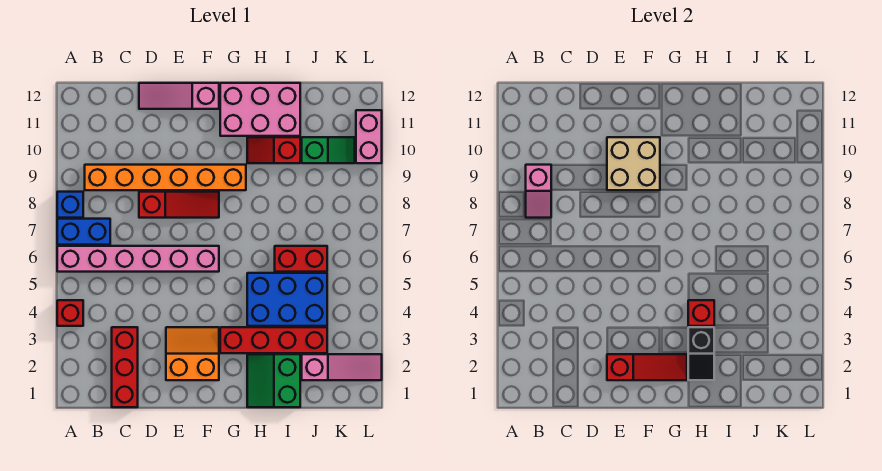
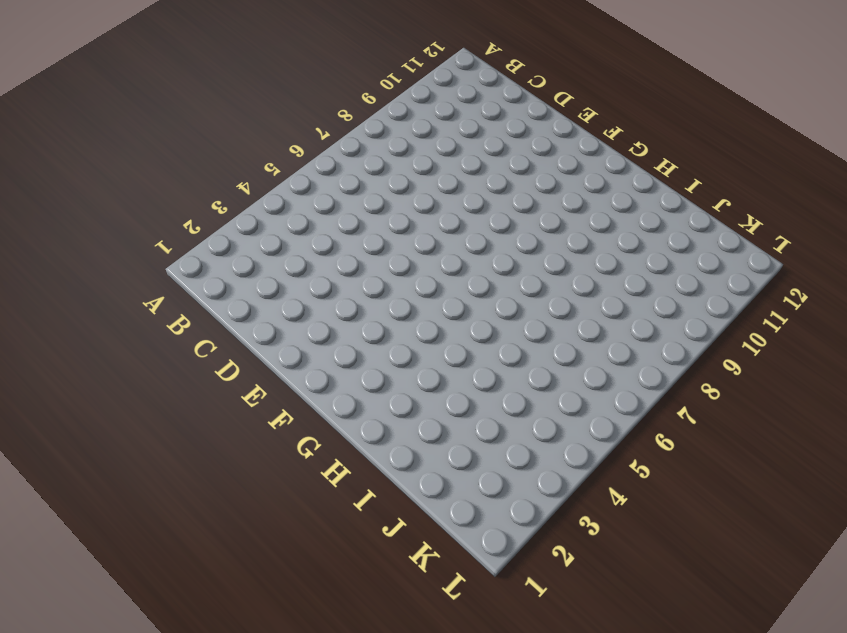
none -> red brick A4 level 1
none -> pink brick A6:F6 level 1
none -> blue brick A7:B7 level 1

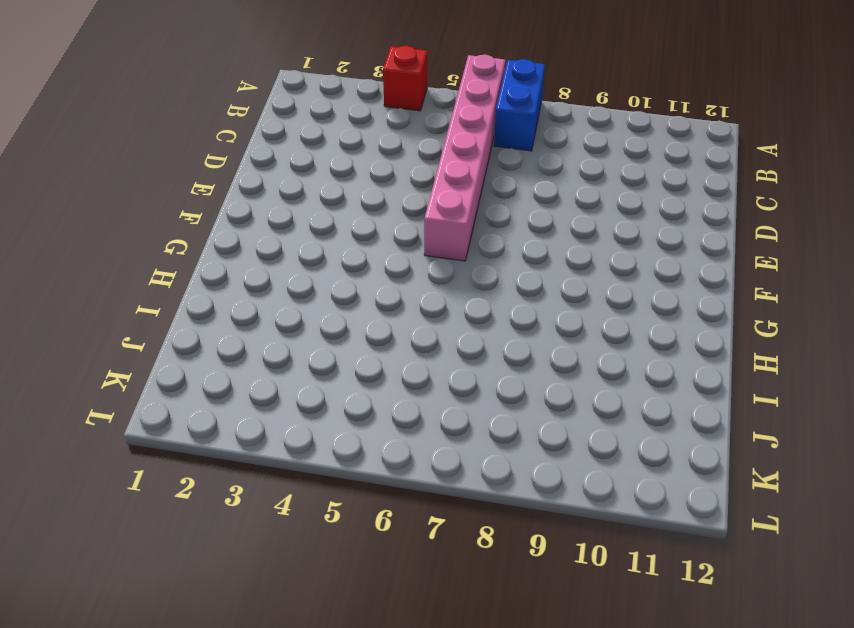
none -> blue brick A8 level 1
none -> orange brick B9:G9 level 1
none -> red brick C1:C3 level 1

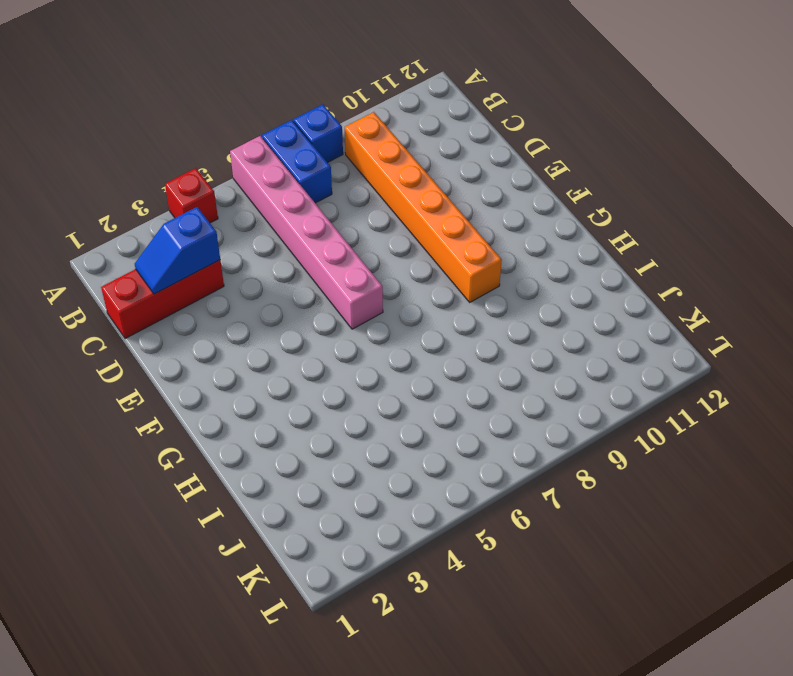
blue slope C2:C3 level 2 top 3 -> none
none -> red slope D8:F8 level 1 top D
none -> pink slope D12:F12 level 1 top F
none -> orange slope E2:F3 level 1 top 2

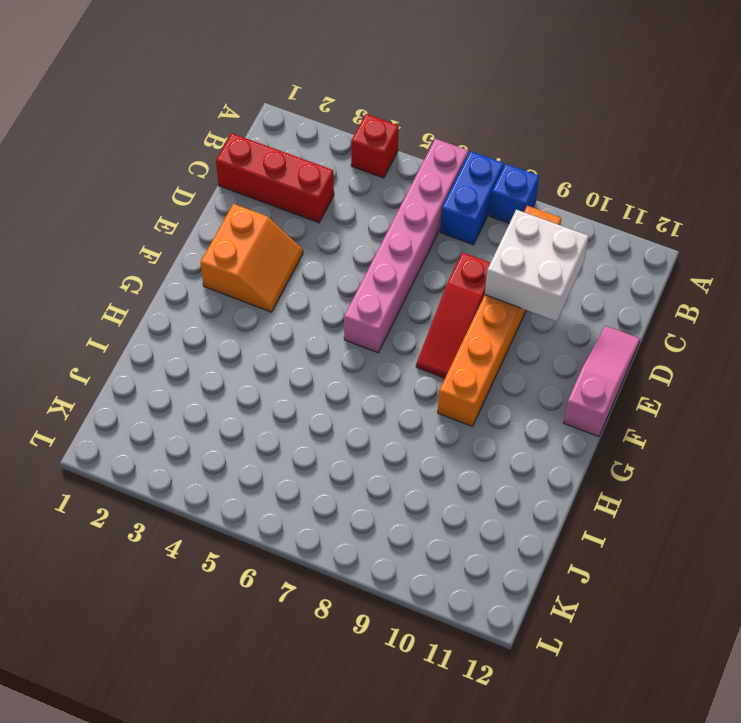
white brick C9:D10 level 2 -> none
none -> red brick G3:J3 level 1
none -> pink brick G11:I12 level 1
none -> green slope H1:I2 level 1 top I

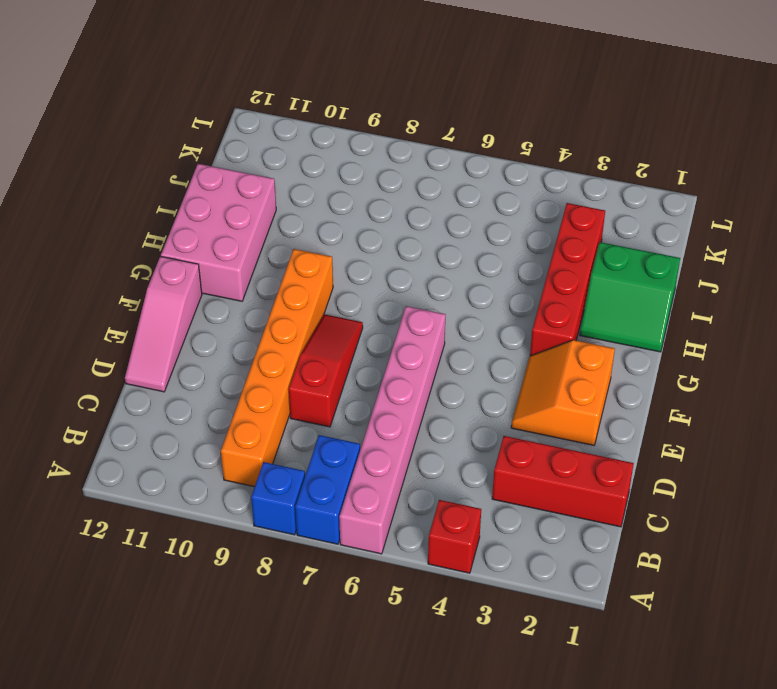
none -> blue brick H4:J5 level 1
none -> red slope H10:I10 level 1 top I
none -> red brick I6:J6 level 1

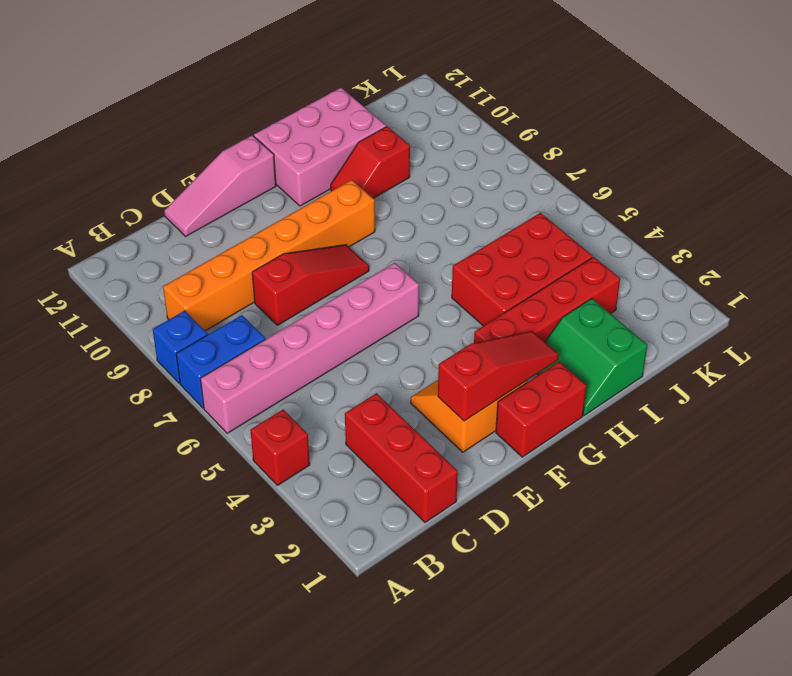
red brick F1:G1 level 1 -> red brick I6:J6 level 1
red brick H4:J5 level 1 -> blue brick H4:J5 level 1
none -> pink slope J2:L2 level 1 top J
none -> green slope J10:K10 level 1 top J
none -> pink brick L10:L11 level 1

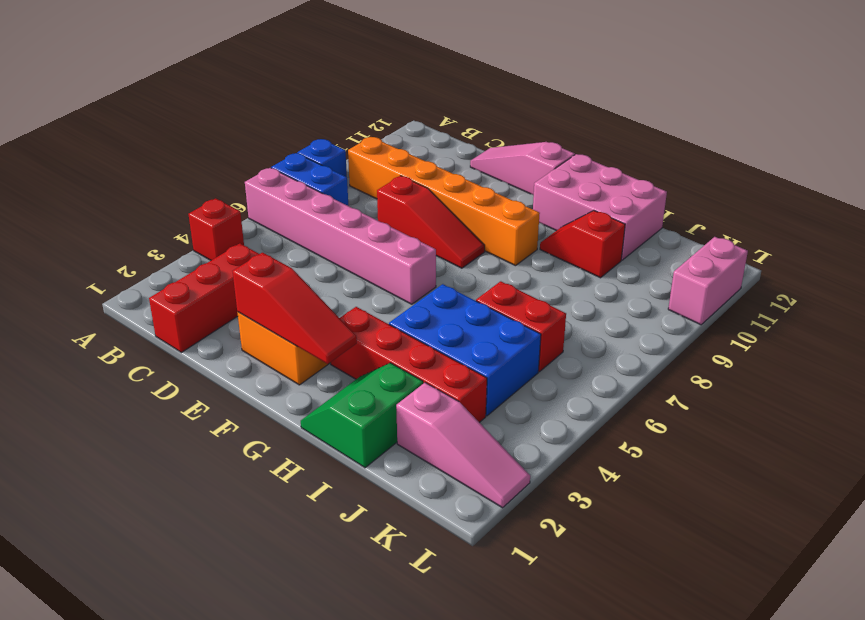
none -> green slope J10:K10 level 1 top J
none -> pink slope B8:B9 level 2 top 9
none -> tan brick E9:F10 level 2

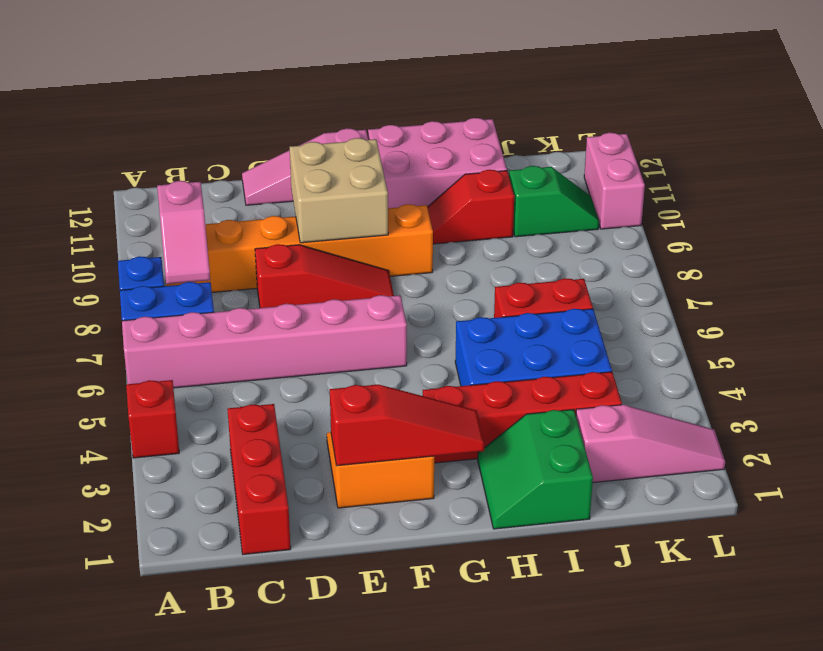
none -> black slope H2:H3 level 2 top 3
none -> red brick H4 level 2

